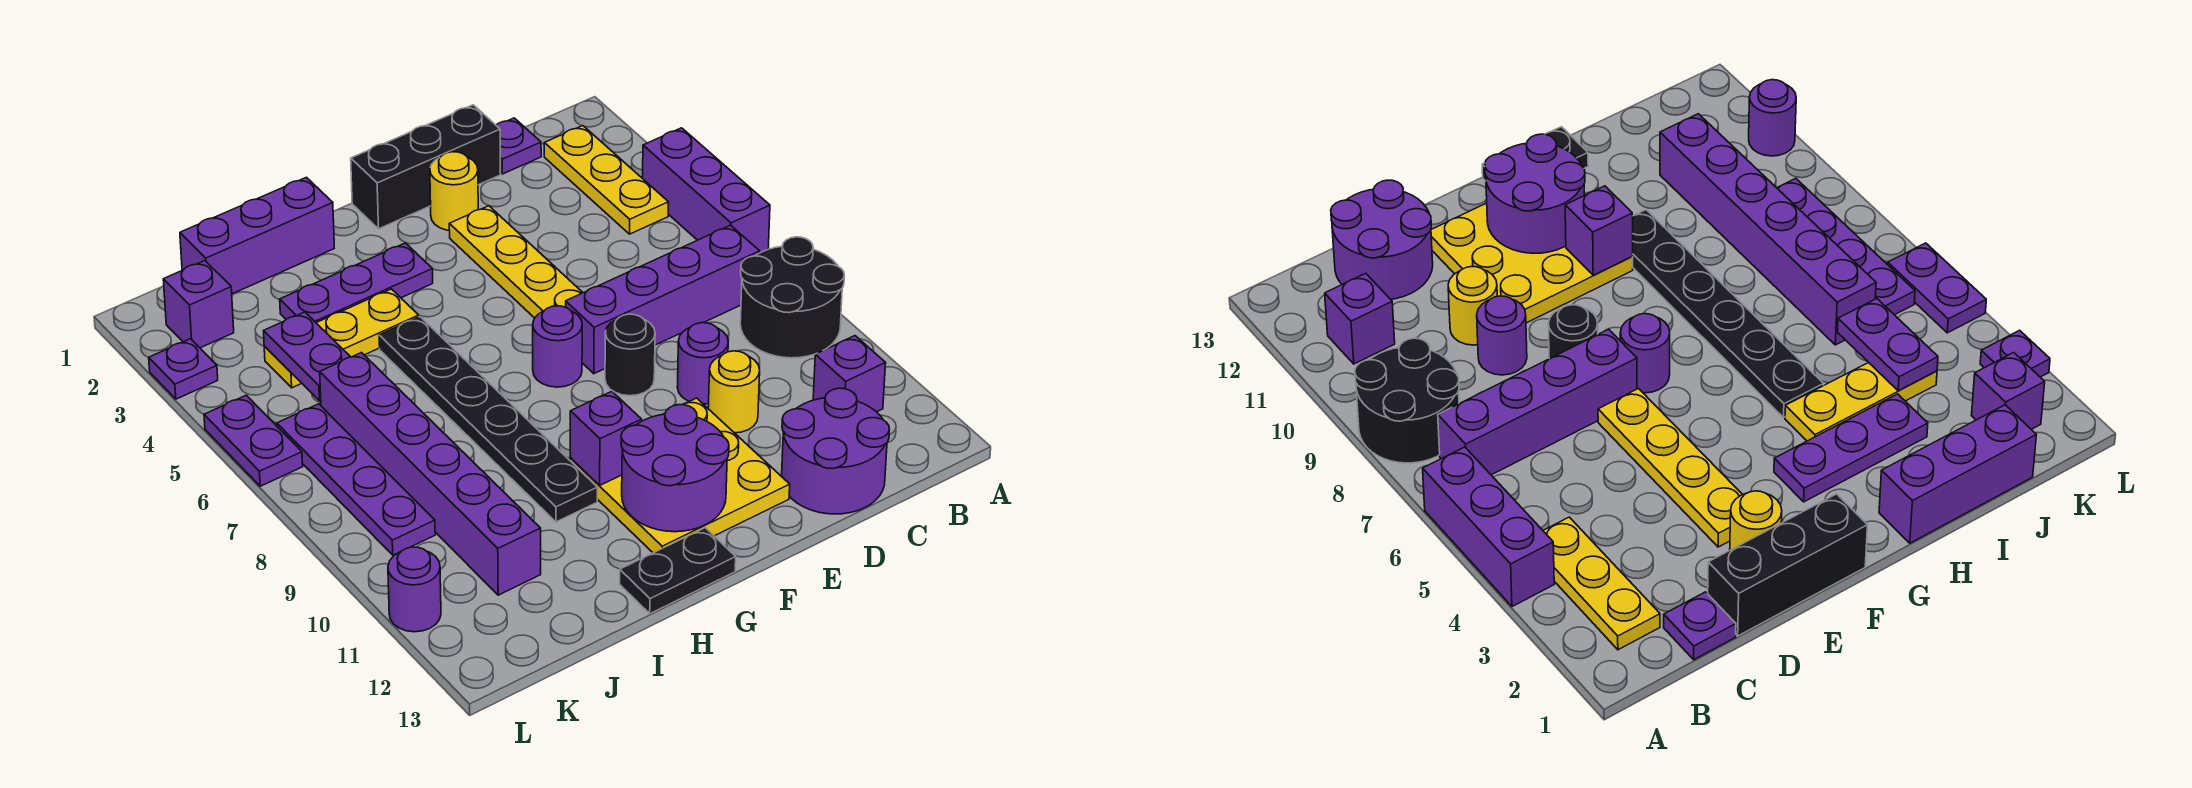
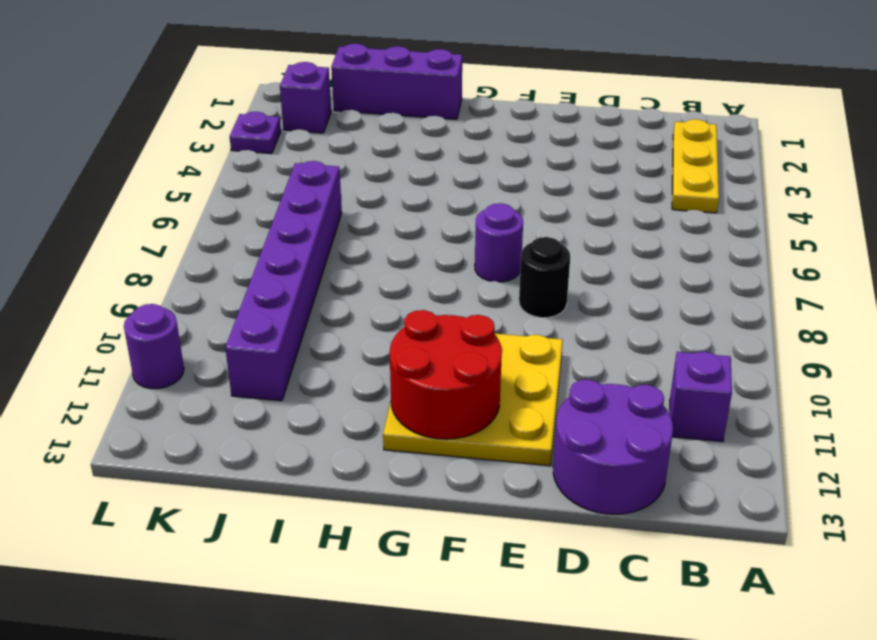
red round brick F11:G12 level 2 -> purple round brick F11:G12 level 2
none -> purple brick A4:A6 level 1
none -> black round brick A8:B9 level 1
none -> purple brick B7:E7 level 1

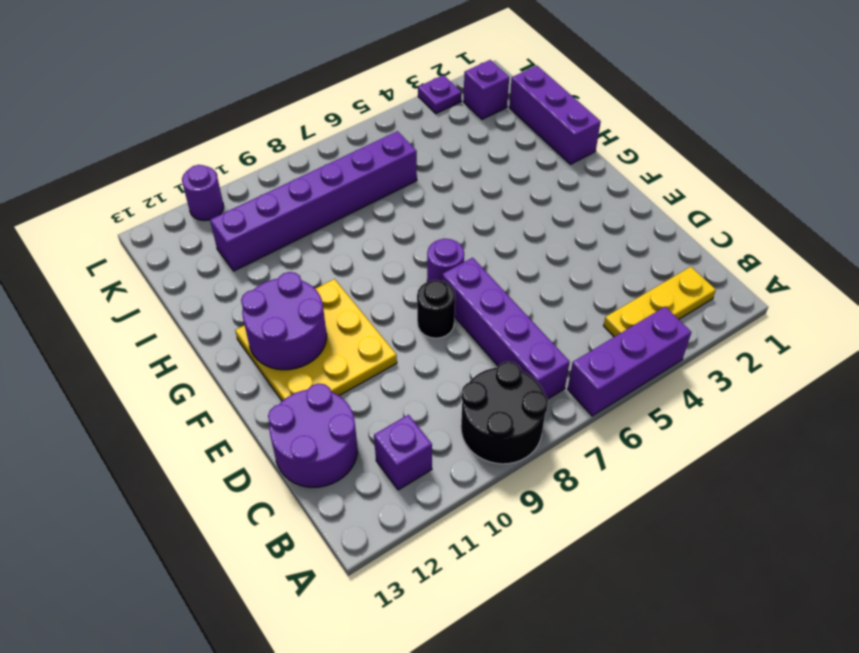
none -> purple plate C1 level 1
none -> black brick D1:F1 level 1
none -> purple round brick D9 level 1

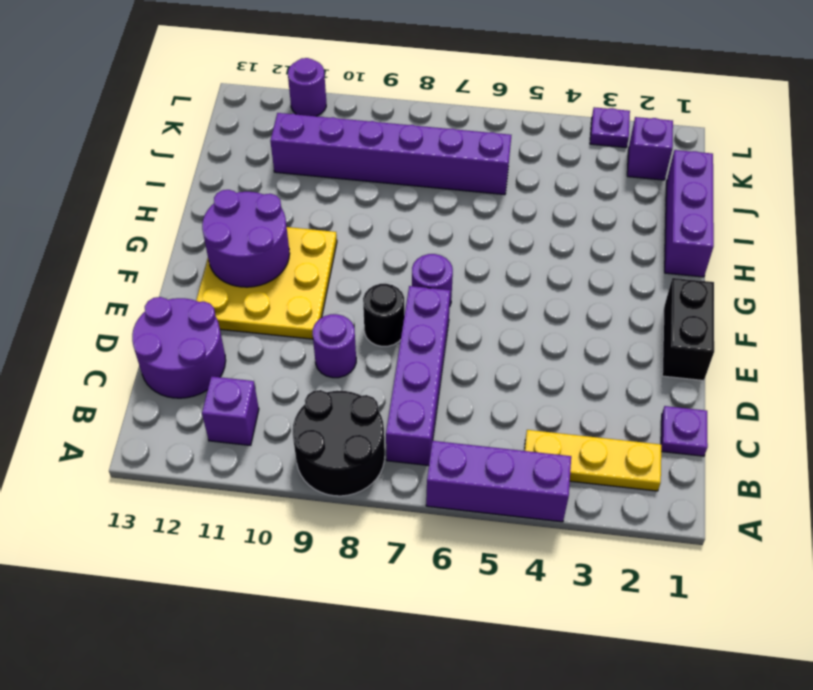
black brick E1:F1 level 1 -> black brick D1:F1 level 1
none -> yellow round brick D10 level 1
none -> yellow round brick E2 level 1
none -> yellow plate E3:E6 level 1

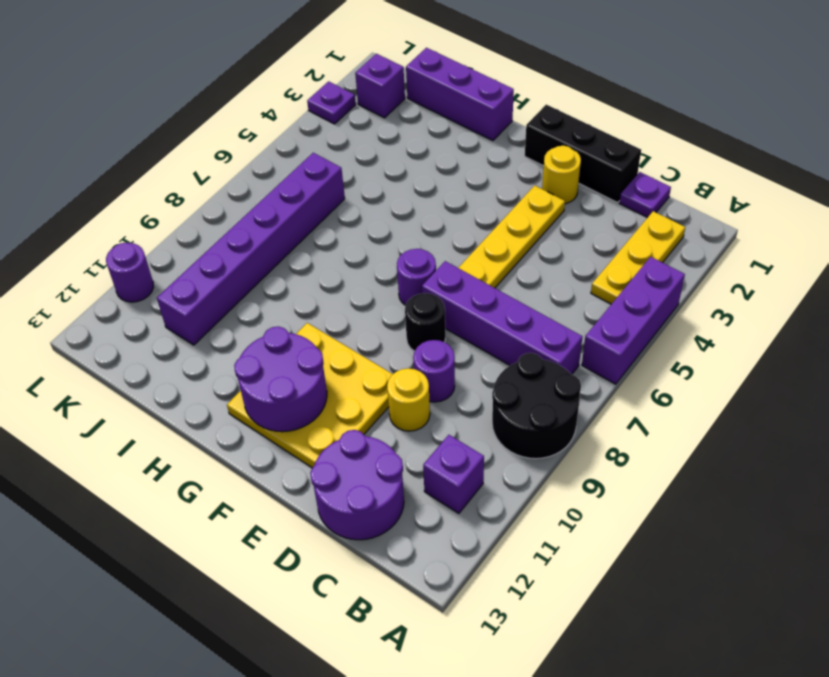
none -> purple plate G3:I3 level 1
none -> black plate G13:H13 level 1
none -> yellow plate H4:J4 level 1

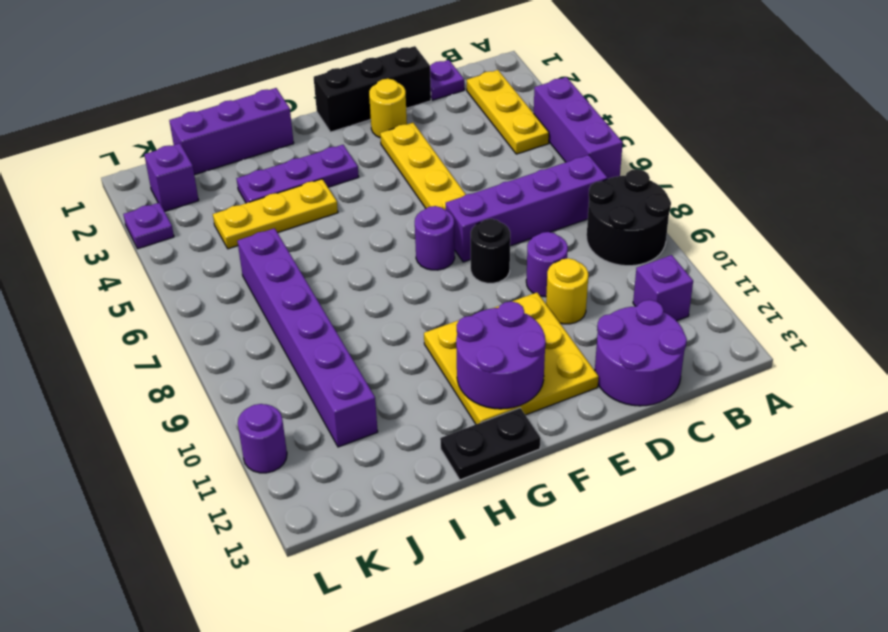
none -> black plate H5:H10 level 1
none -> purple plate K6:K9 level 1
none -> purple plate L5:L6 level 1

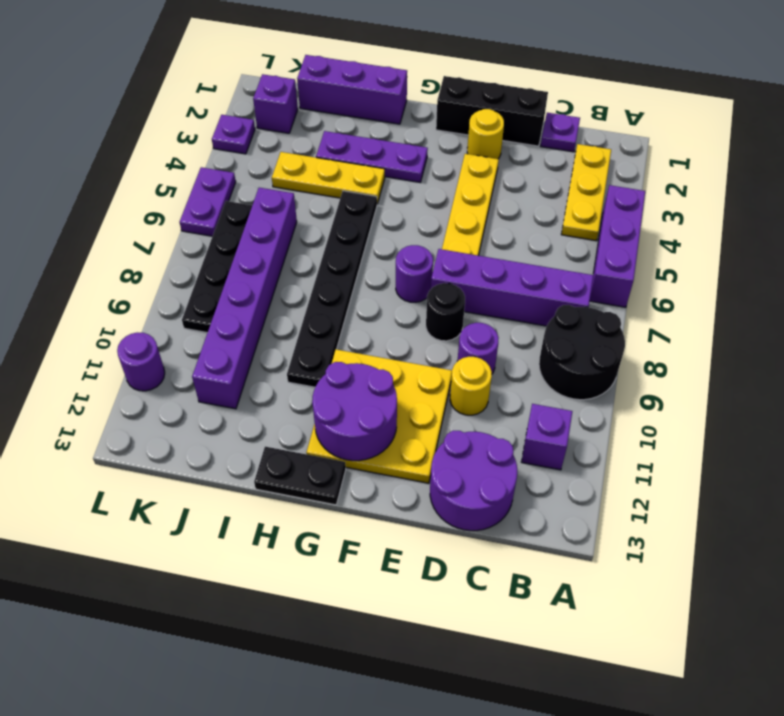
black plate K6:K9 level 1 -> purple plate K6:K9 level 1
none -> purple brick G10 level 2
none -> purple plate J4:J5 level 2

